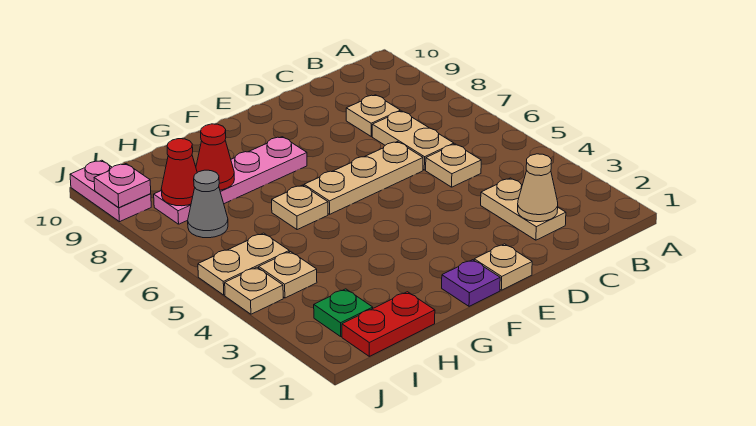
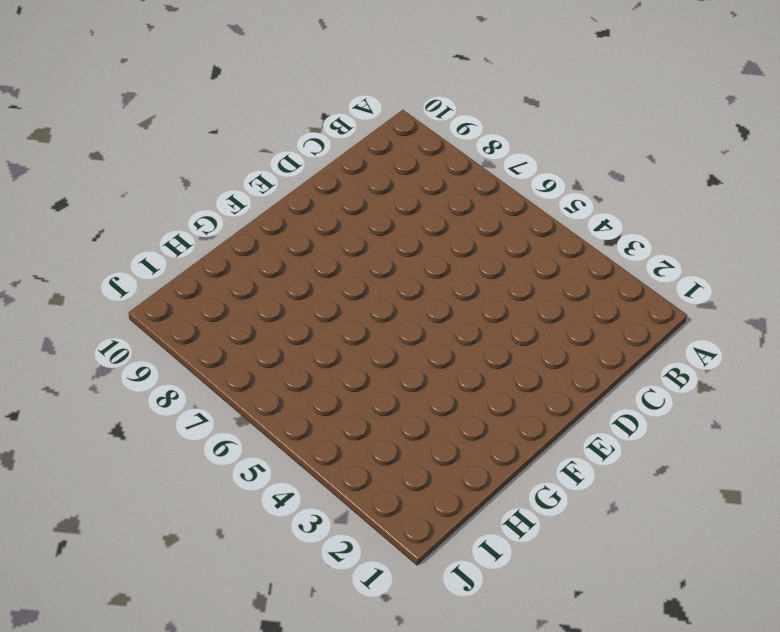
none -> tan plate C2:C3 level 1
none -> tan plate C5 level 1
none -> tan plate C6:C7 level 1

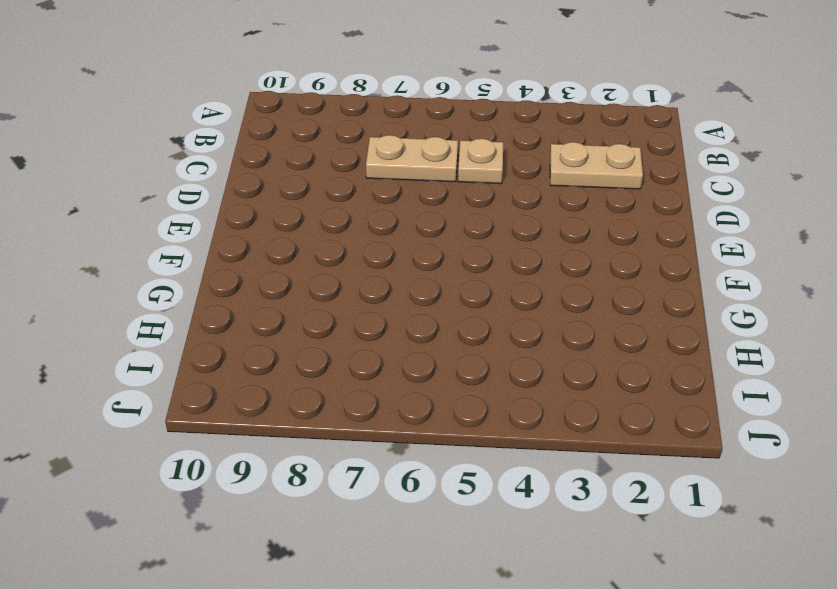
none -> tan plate C8 level 1
none -> tan plate D6:F6 level 1
none -> tan plate E1 level 1

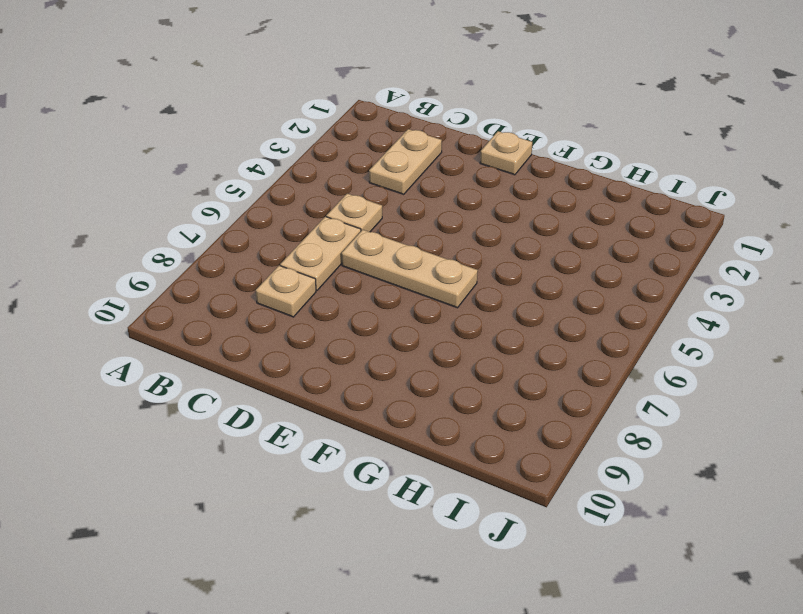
none -> purple plate F1 level 1
none -> pink plate F8:I8 level 1
none -> tan plate G6 level 1

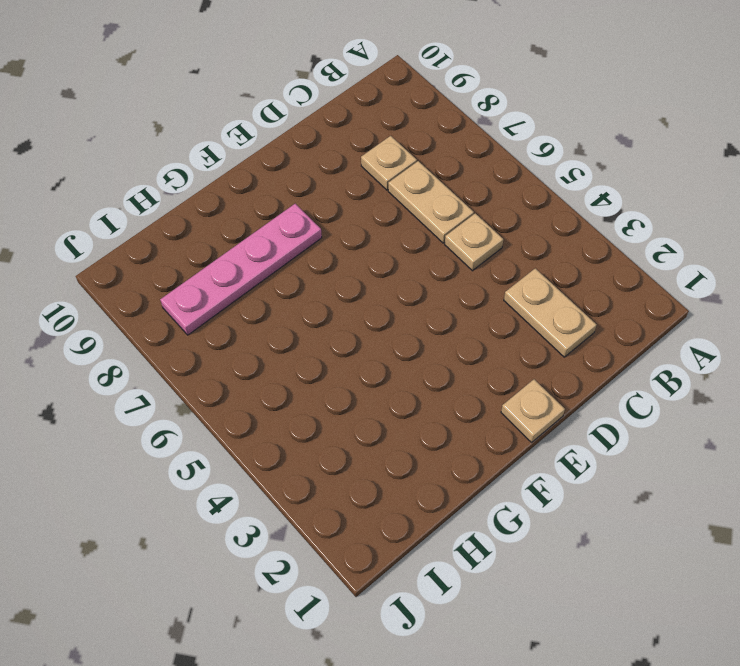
none -> tan plate D6:F6 level 1
none -> purple plate F1 level 1
none -> tan plate G6 level 1

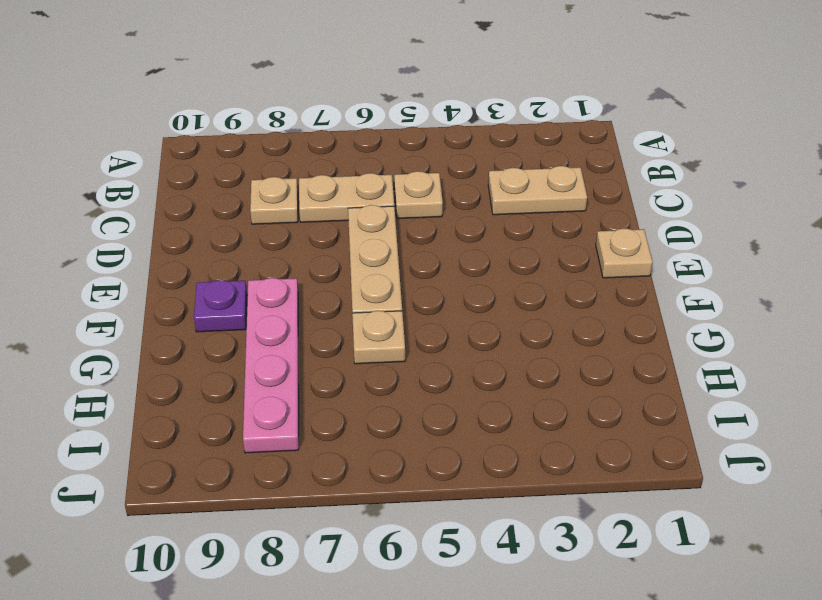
purple plate F9 level 1 -> purple plate F1 level 1
none -> red plate H1:I1 level 1
none -> green plate I2 level 1
none -> tan plate I4 level 1

